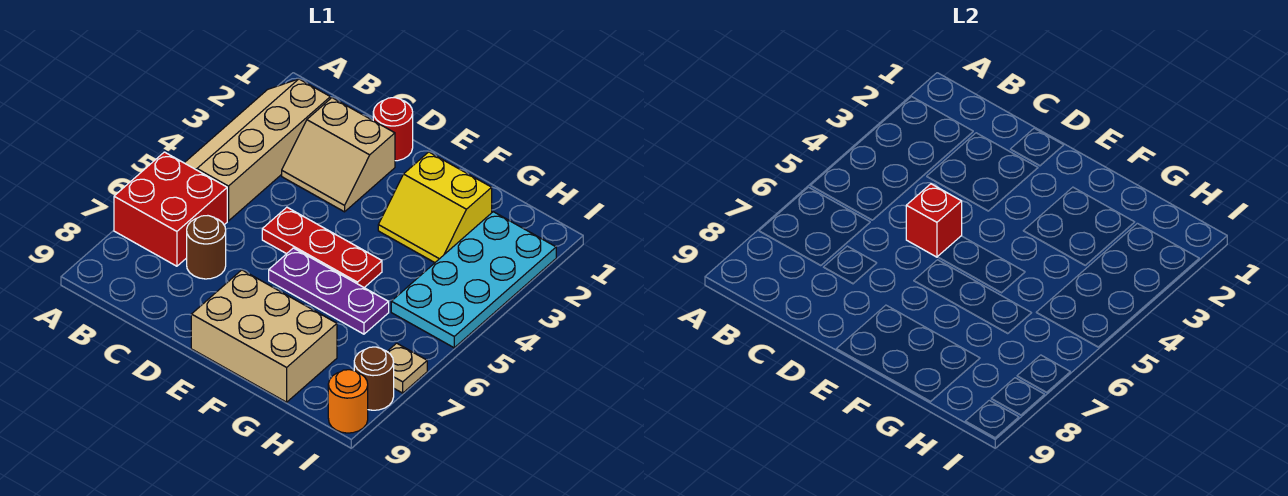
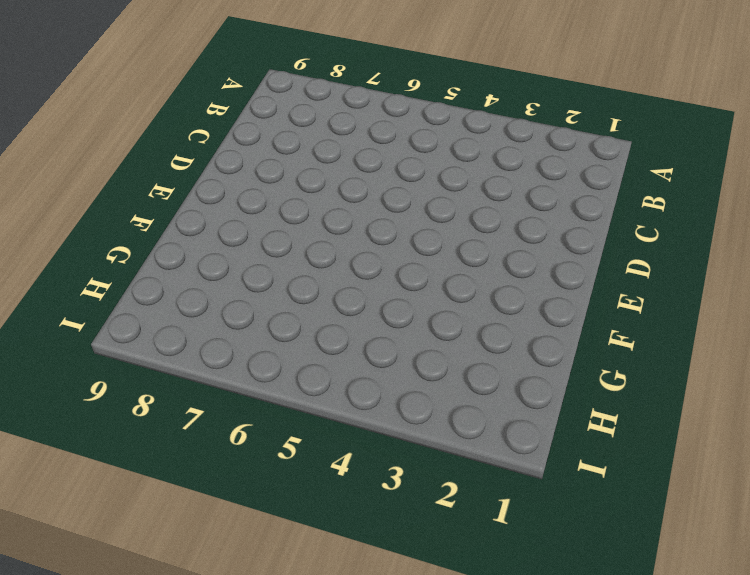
none -> tan slope A2:B5 level 1 top B
none -> red brick A6:B7 level 1
none -> tan slope C2:D3 level 1 top 2

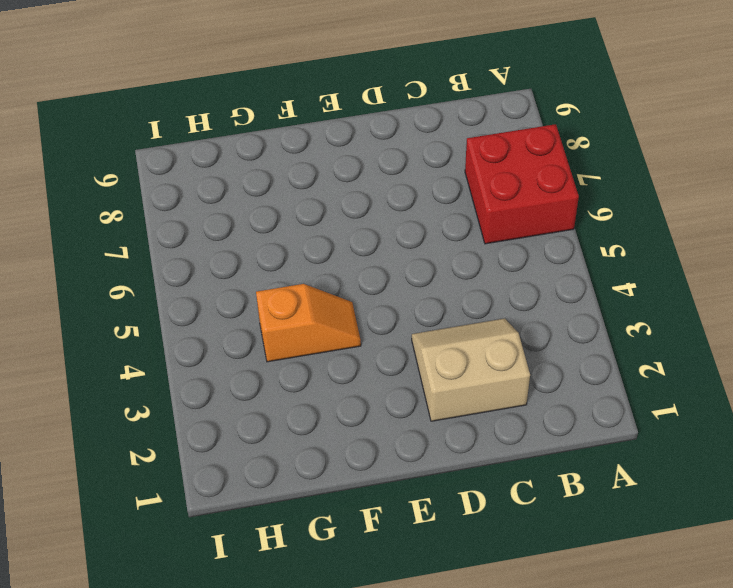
orange slope F4:G4 level 1 top G -> none
none -> tan slope A2:B5 level 1 top B
none -> brown round brick C7 level 1
none -> red round brick D1 level 1

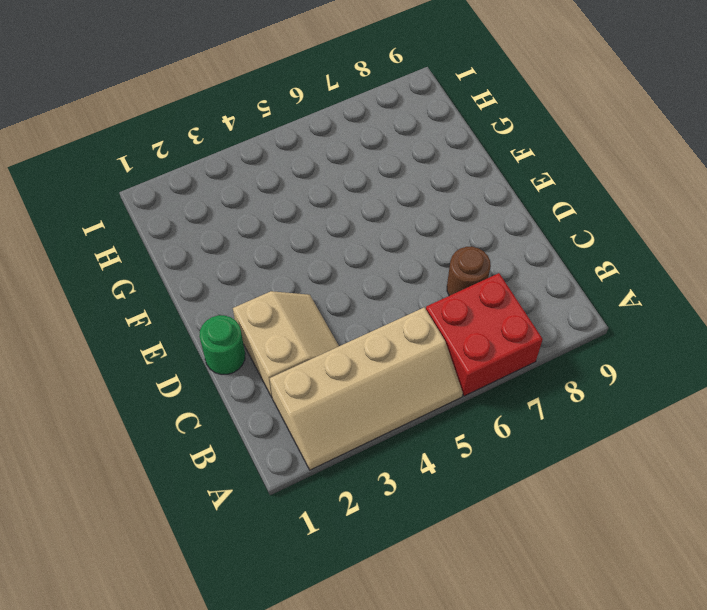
green round brick D1 level 1 -> red round brick D1 level 1
none -> red plate D5:F5 level 1
none -> purple plate E6:G6 level 1
none -> tan brick E8:G9 level 1

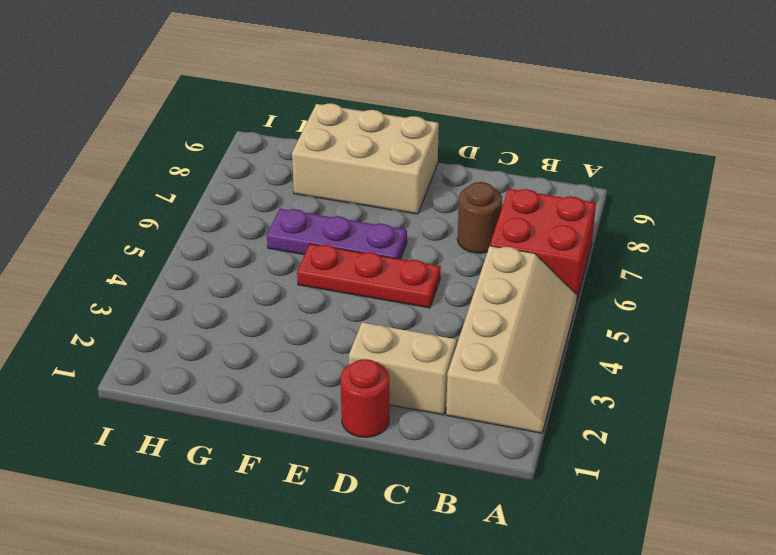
none -> yellow slope F2:G3 level 1 top 2
none -> cyan plate H2:I5 level 1
none -> tan plate I7 level 1

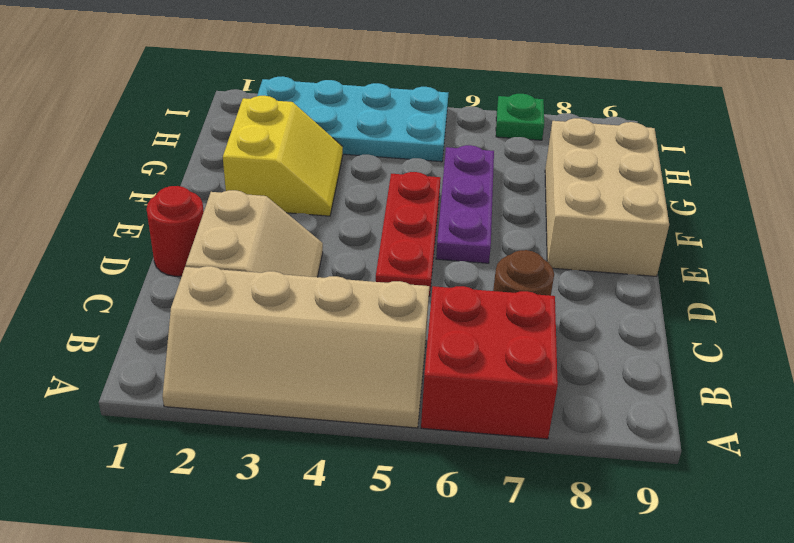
green plate I7 level 1 -> tan plate I7 level 1
none -> brown round brick I8 level 1
none -> orange round brick I9 level 1
none -> red brick D5 level 2

